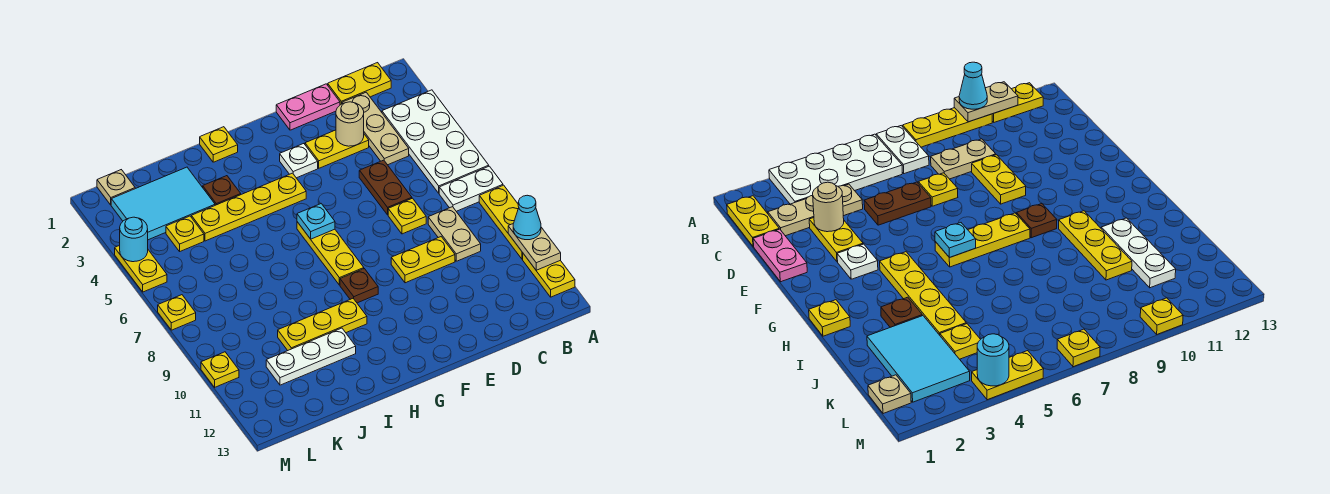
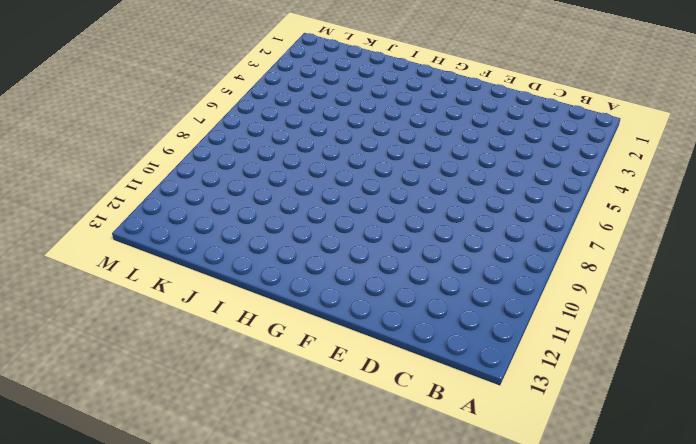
none -> white plate A3:B6 level 1
none -> white plate A7:B7 level 1
none -> yellow plate A8:A10 level 1
none -> yellow plate A11:A12 level 1

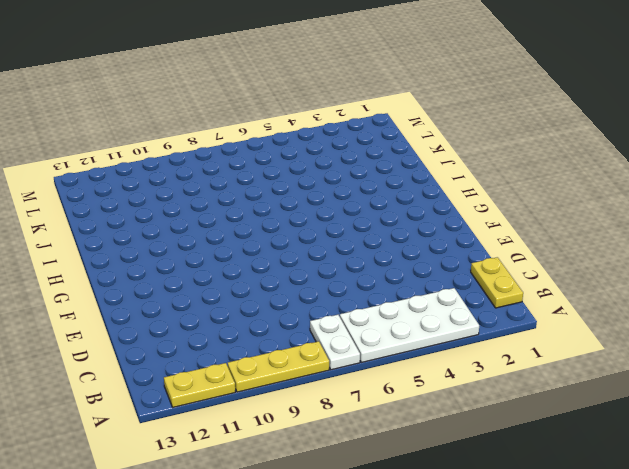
none -> tan plate C2:C4 level 1
none -> tan plate C8:C9 level 1
none -> pink plate D1:E1 level 1
none -> yellow plate D3:E3 level 1

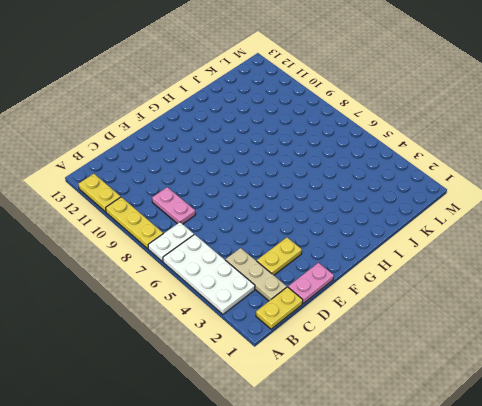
pink plate C8:C9 level 1 -> tan plate C8:C9 level 1
none -> brown plate D5:D6 level 1
none -> yellow plate D7 level 1
none -> yellow plate D9:E9 level 1
none -> white plate F3 level 1

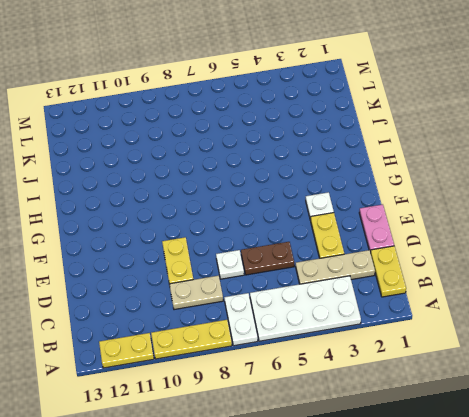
white plate D7 level 1 -> yellow plate D7 level 1
none -> yellow plate G4:J4 level 1
none -> yellow plate G6:G8 level 1
none -> brown plate G9 level 1
none -> yellow plate H1 level 1

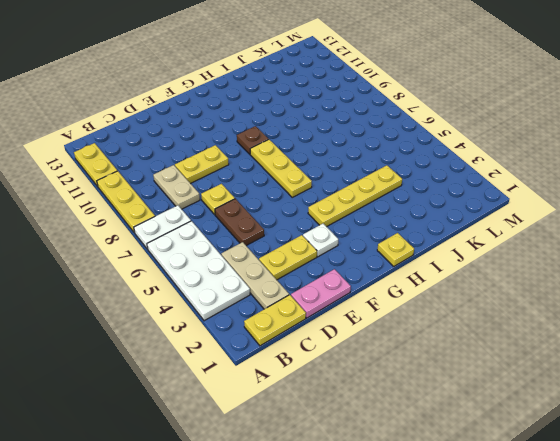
none -> yellow plate H10:J10 level 1
none -> brown plate I3 level 1
none -> white plate I11:K11 level 1
none -> cyan tile J2:L3 level 1

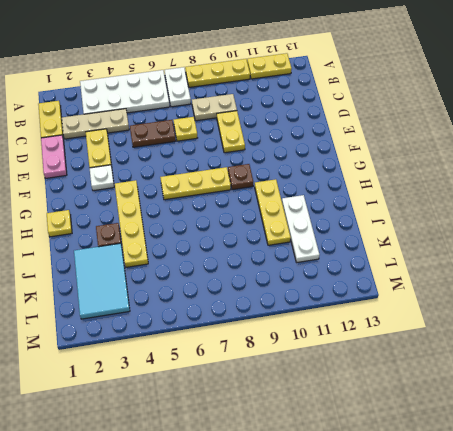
none -> yellow plate K4 level 1
none -> tan plate L1 level 1
none -> yellow plate M4:M5 level 1
none -> yellow plate M7 level 1

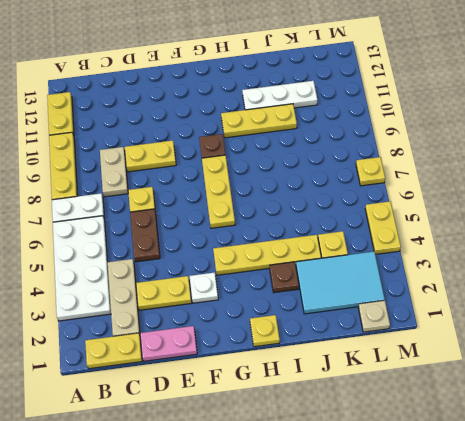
none -> yellow plate M10 level 1
none -> tan plate A10:A11 level 2
none -> tan round brick D3 level 2
none -> cyan plate G6 level 2

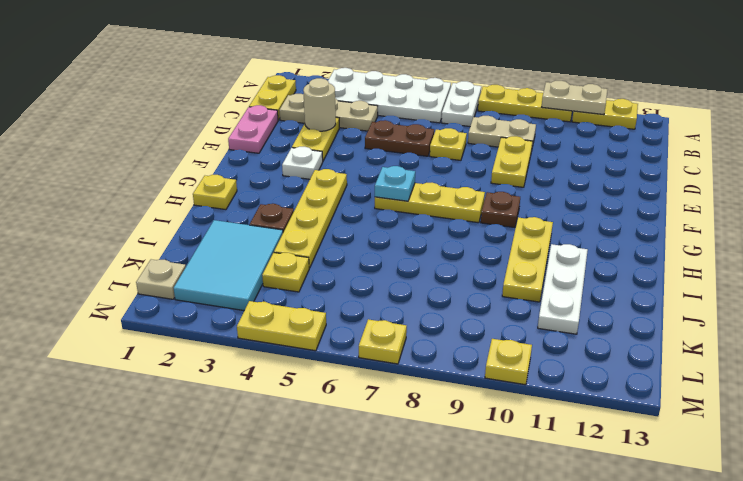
none -> cyan round brick M4 level 2
none -> cyan cone A10 level 3

